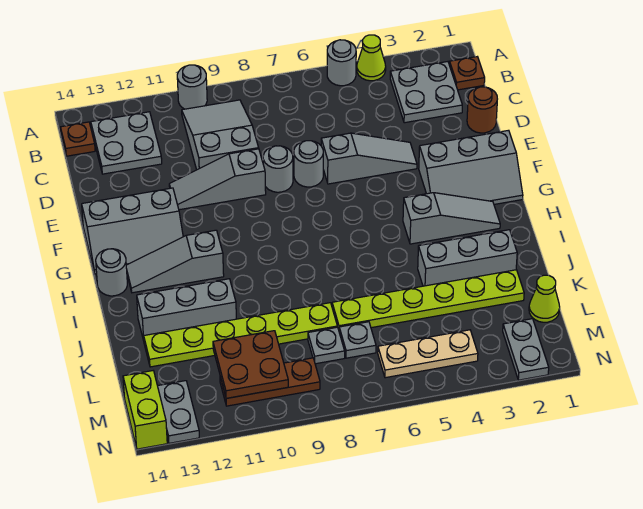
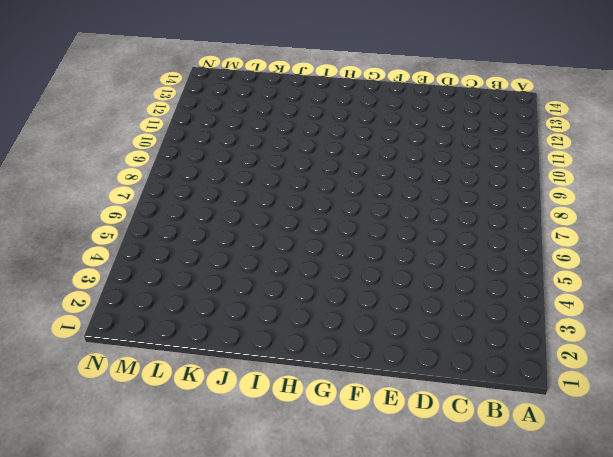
none -> lime cone A4 level 1
none -> grey round brick A5 level 1
none -> grey round brick A10 level 1
none -> brown plate B1 level 1

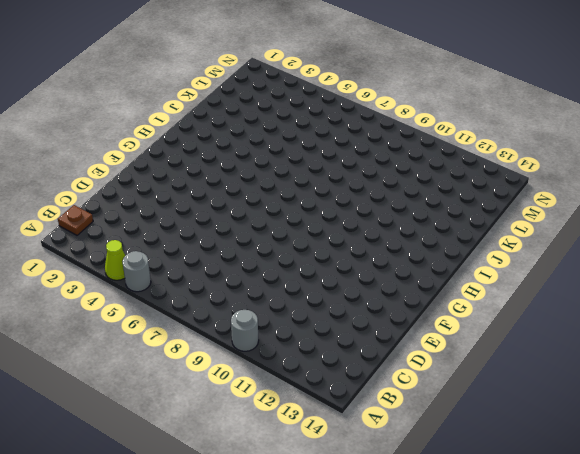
none -> grey plate B2:C3 level 1
none -> grey slope B9:D10 level 1 top D
none -> grey plate B12:C13 level 1
none -> brown plate B14 level 1

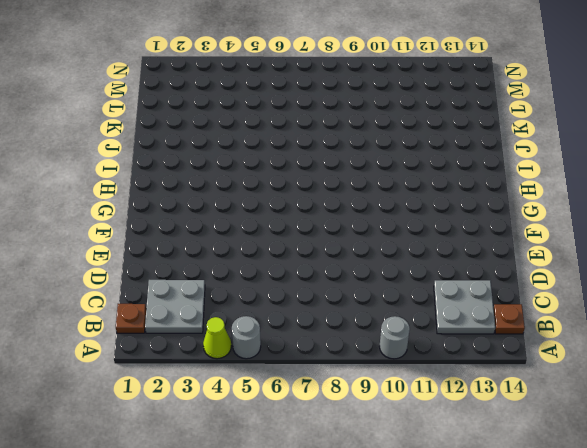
none -> grey slope B9:D10 level 1 top D
none -> brown round brick D1 level 1
none -> grey slope E4:E6 level 1 top 6
none -> grey round brick E7 level 1

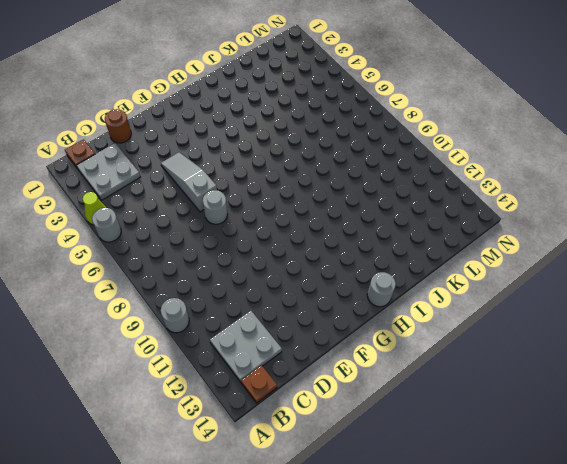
none -> grey slope B9:D10 level 1 top D
none -> grey round brick E8 level 1
none -> grey slope E9:E11 level 1 top 9
none -> grey slope F1:G3 level 1 top F

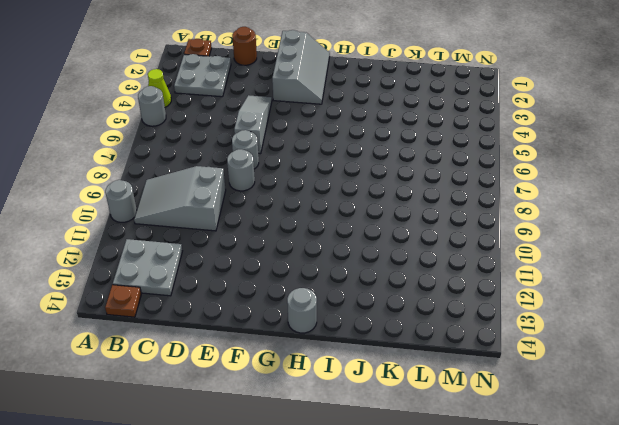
none -> grey slope E9:E11 level 1 top 9
none -> grey slope F12:G14 level 1 top F
none -> grey slope H2:H4 level 1 top 4
none -> grey slope H11:H13 level 1 top 11

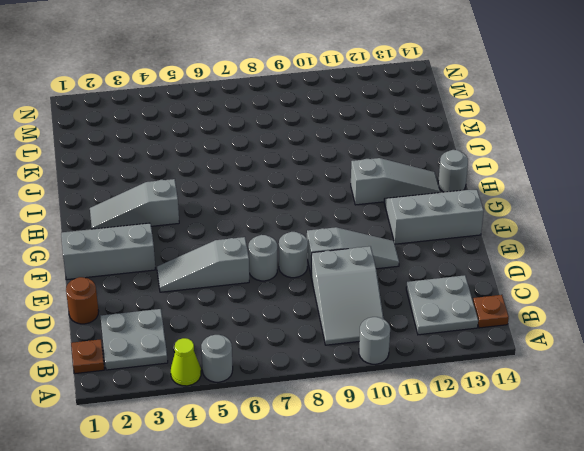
none -> grey brick J2:J4 level 1
none -> grey brick J11:J13 level 1
none -> lime plate K2:K7 level 1
none -> lime plate K8:K13 level 1

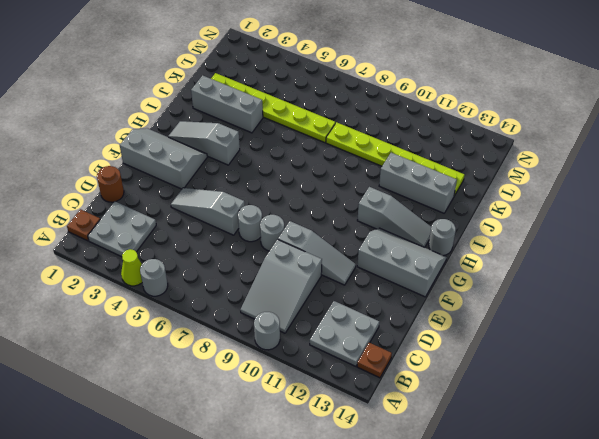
none -> lime cone L1 level 1
none -> grey plate L7 level 1
none -> grey plate L8 level 1
none -> grey plate M2:N2 level 1

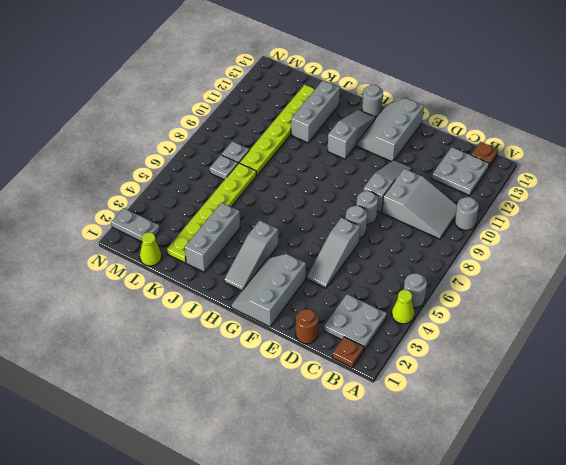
none -> tan plate M4:M6 level 1
none -> brown plate M9:M11 level 1
none -> grey plate M13:N13 level 1
none -> lime brick M14:N14 level 1

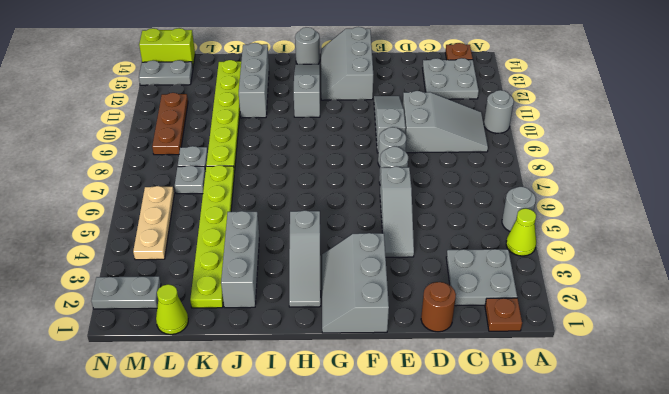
none -> brown plate L10:M11 level 2

